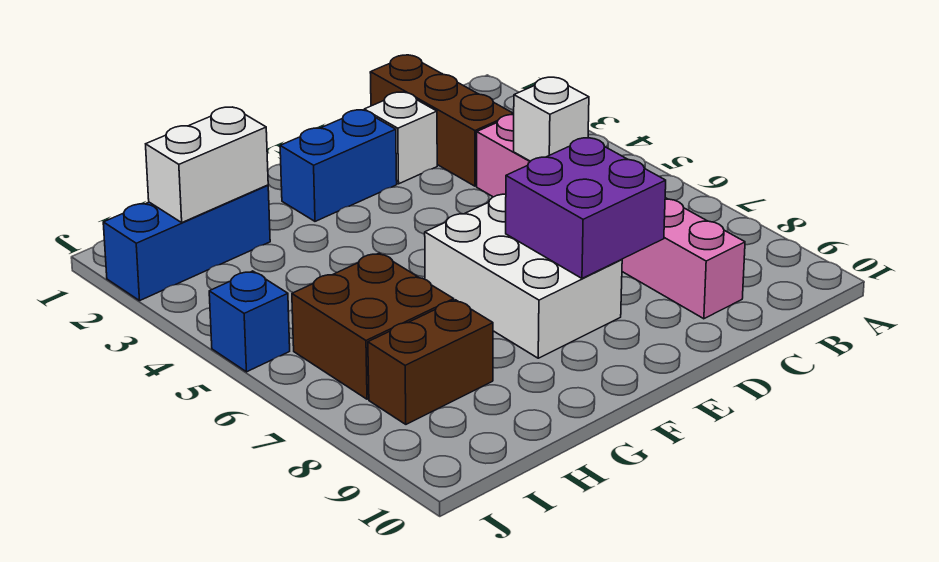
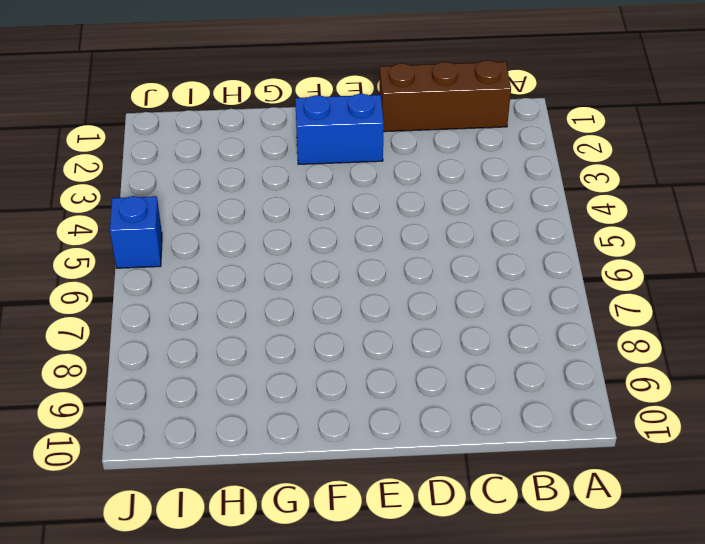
brown brick B1:D1 level 1 -> brown brick C1:C3 level 1
none -> pink brick C4:C9 level 1
none -> white brick D2 level 1
none -> white brick E6:F8 level 1

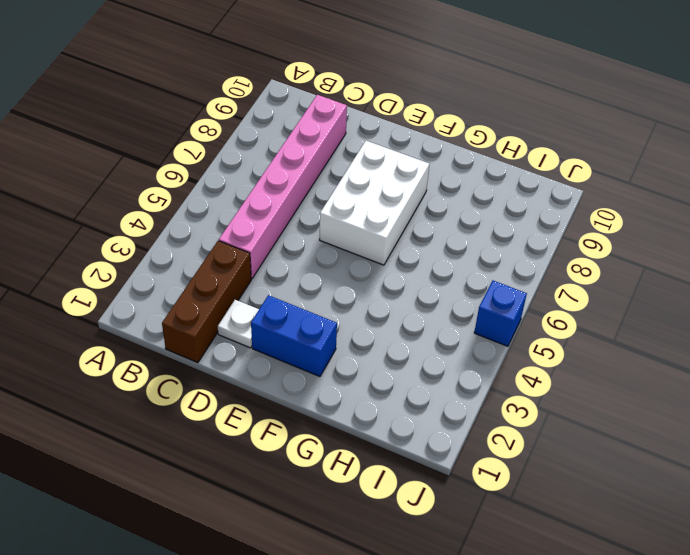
white plate D2 level 1 -> white brick D2 level 1
none -> blue brick H2:J2 level 1
none -> brown brick H6:I7 level 1
none -> brown brick H8:I8 level 1

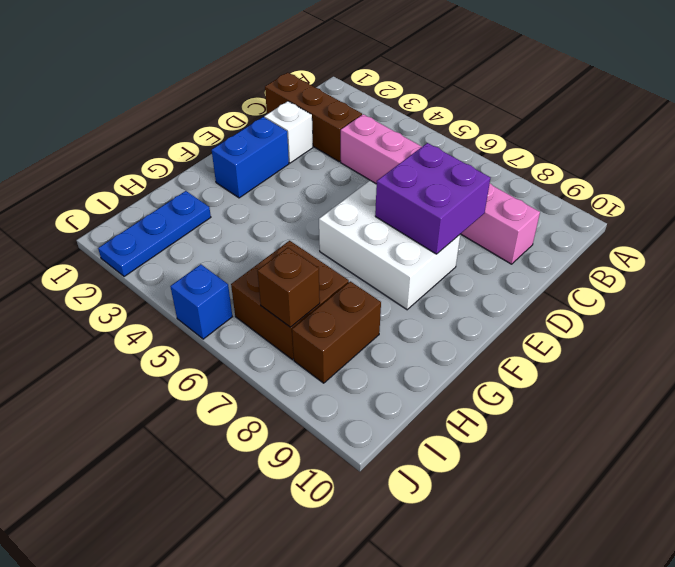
blue plate H2:J2 level 1 -> blue brick H2:J2 level 1
brown brick I7 level 2 -> none
none -> white brick C5 level 2
none -> white brick H2:I2 level 2

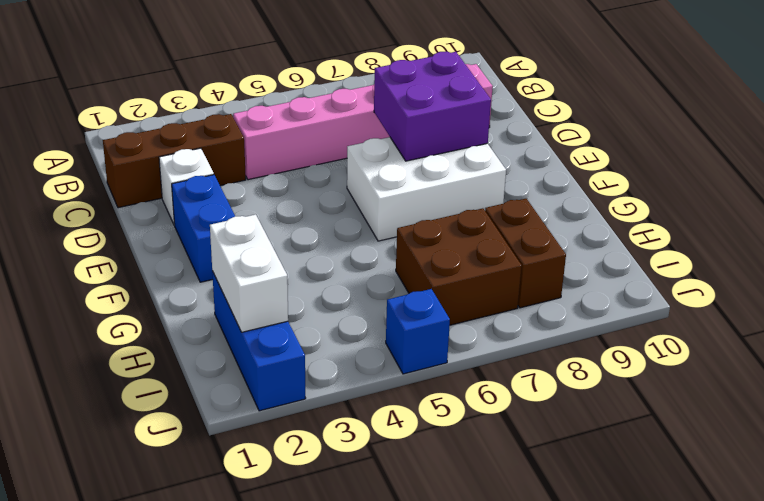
none -> white brick C5 level 2

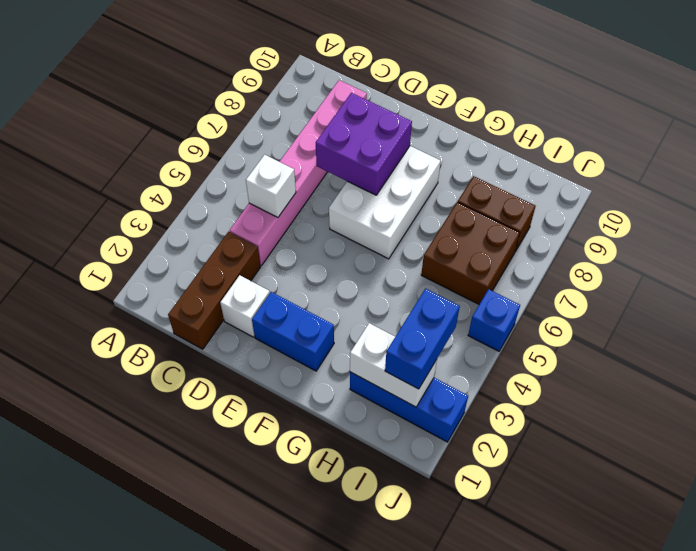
blue brick I2:I3 level 3 -> none

